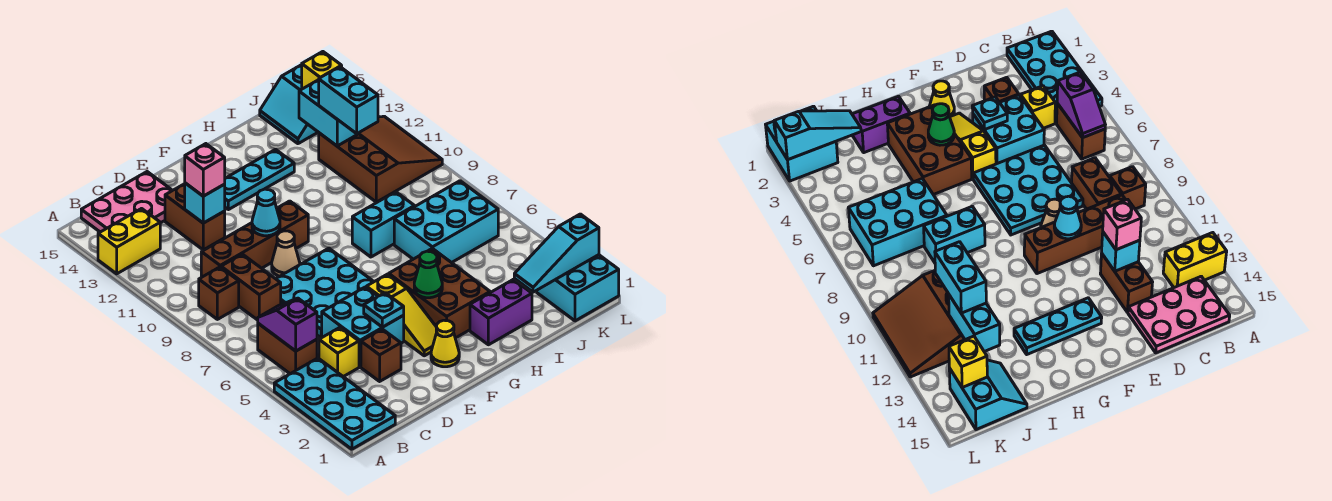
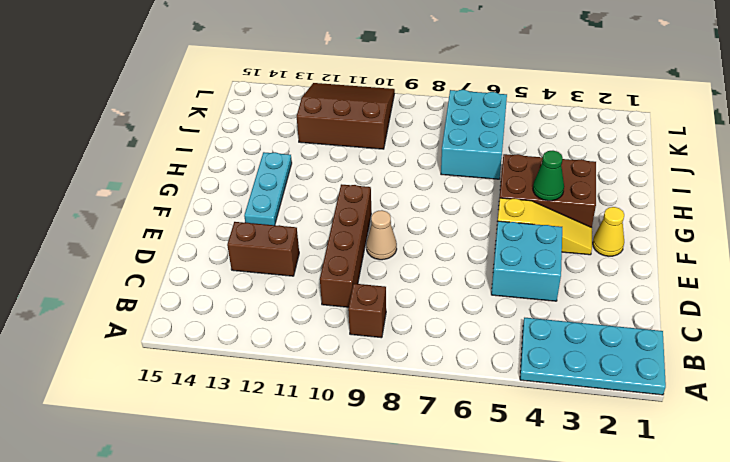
none -> yellow brick A13:B13 level 1
none -> brown brick B5:B6 level 1
none -> pink plate B14:D15 level 1
none -> yellow brick C4 level 1

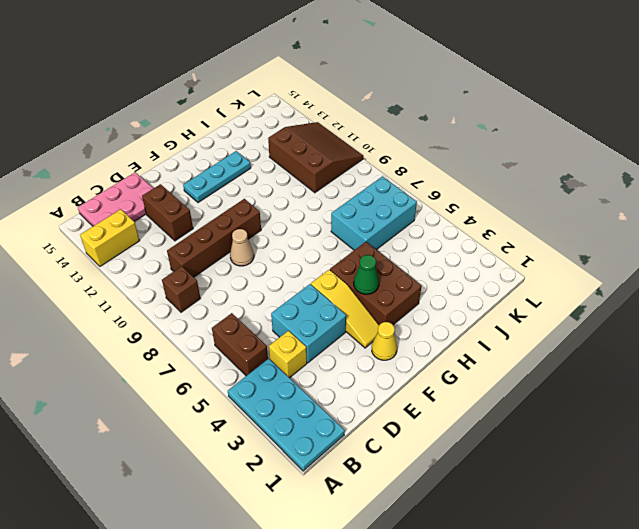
none -> brown brick C8:C9 level 1
none -> brown brick D3 level 1
none -> cyan plate D6:F8 level 1
none -> purple brick H2:I2 level 1

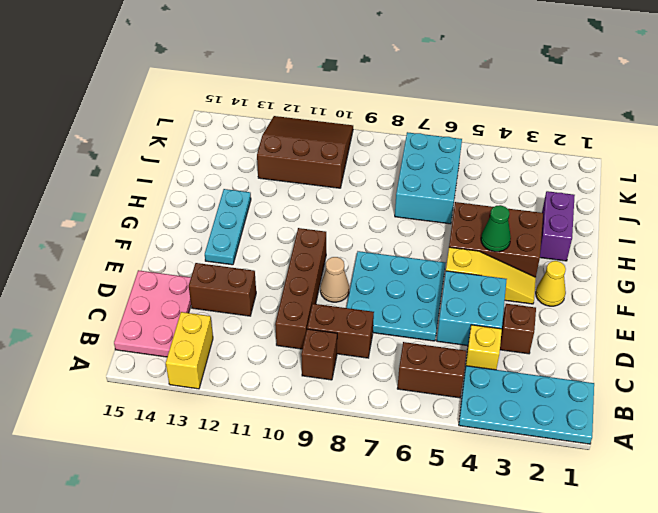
none -> cyan brick H8:I8 level 1
none -> cyan slope J14:K15 level 1 top K
none -> cyan brick K1:L2 level 1
none -> purple slope B5:B6 level 2 top 5

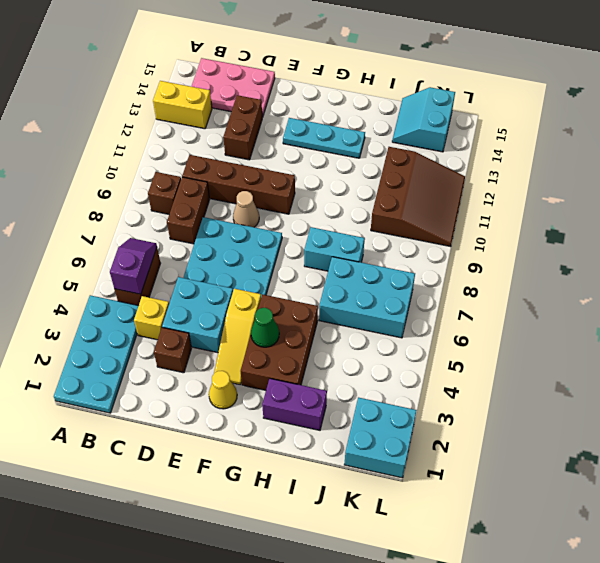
none -> cyan brick D12 level 2
none -> cyan plate E4 level 2
none -> cyan cone E10 level 2
none -> cyan slope J2:L2 level 2 top L

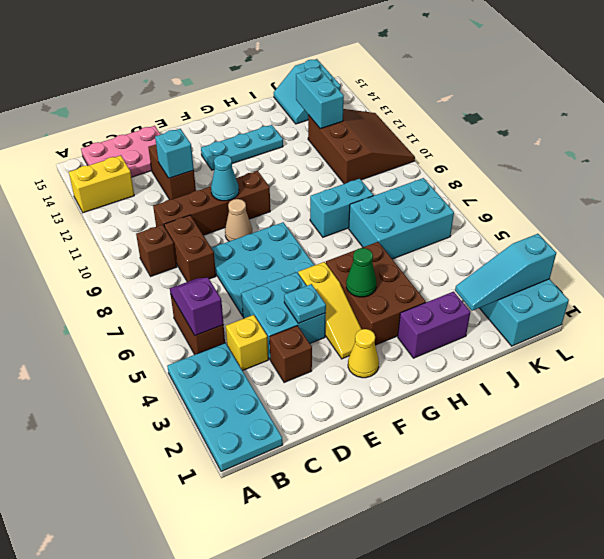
none -> yellow brick K14 level 2
none -> pink brick D12 level 3
none -> cyan brick J11:J12 level 3

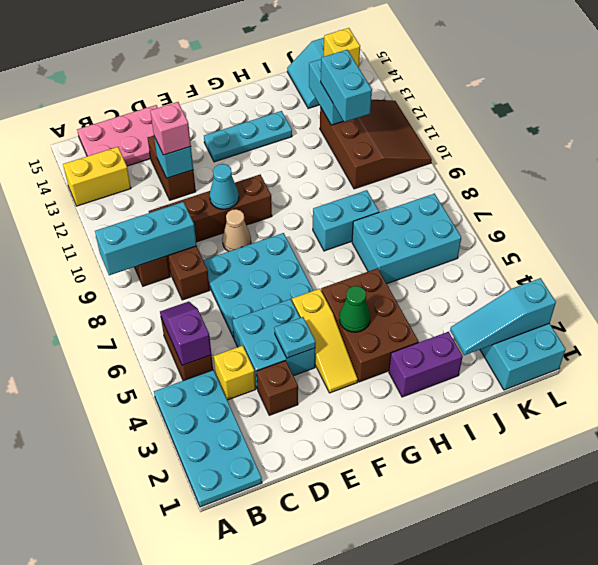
cyan brick A9:C9 level 2 -> none
none -> yellow cone F2 level 1

